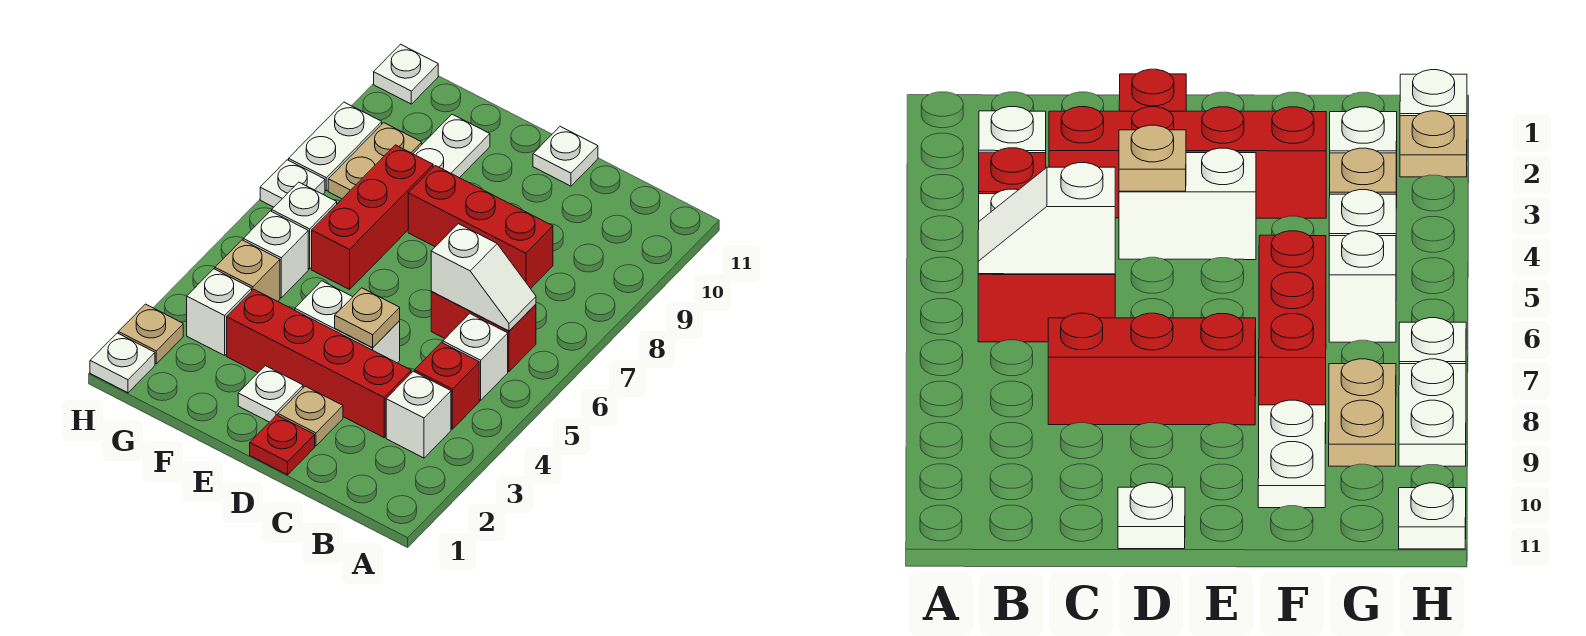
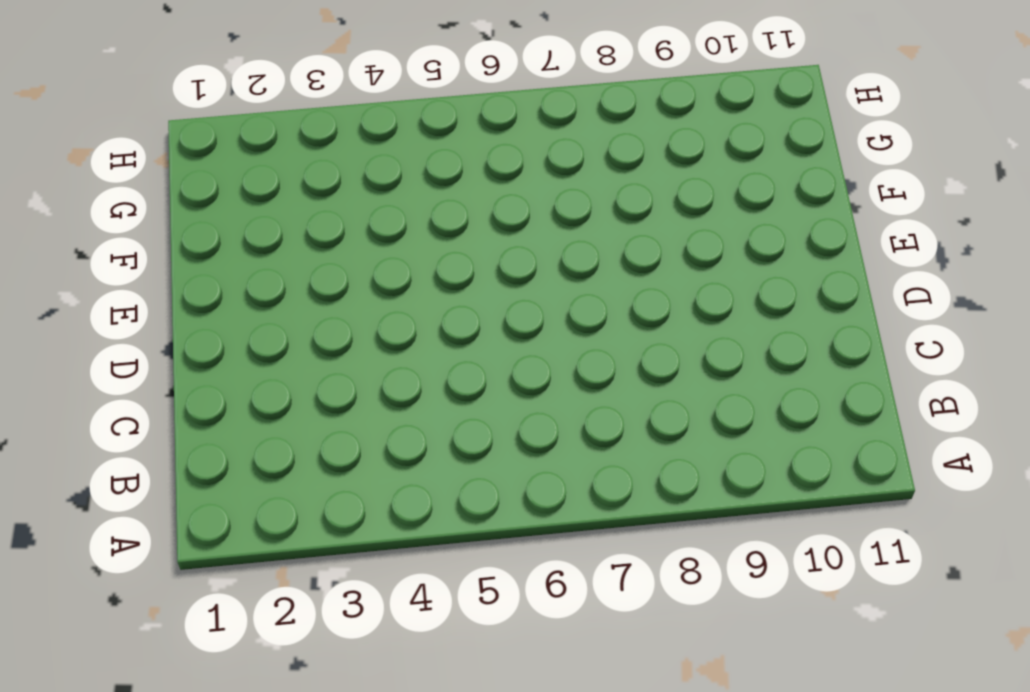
none -> white brick B3 level 1
none -> red brick B4 level 1
none -> white brick B5 level 1

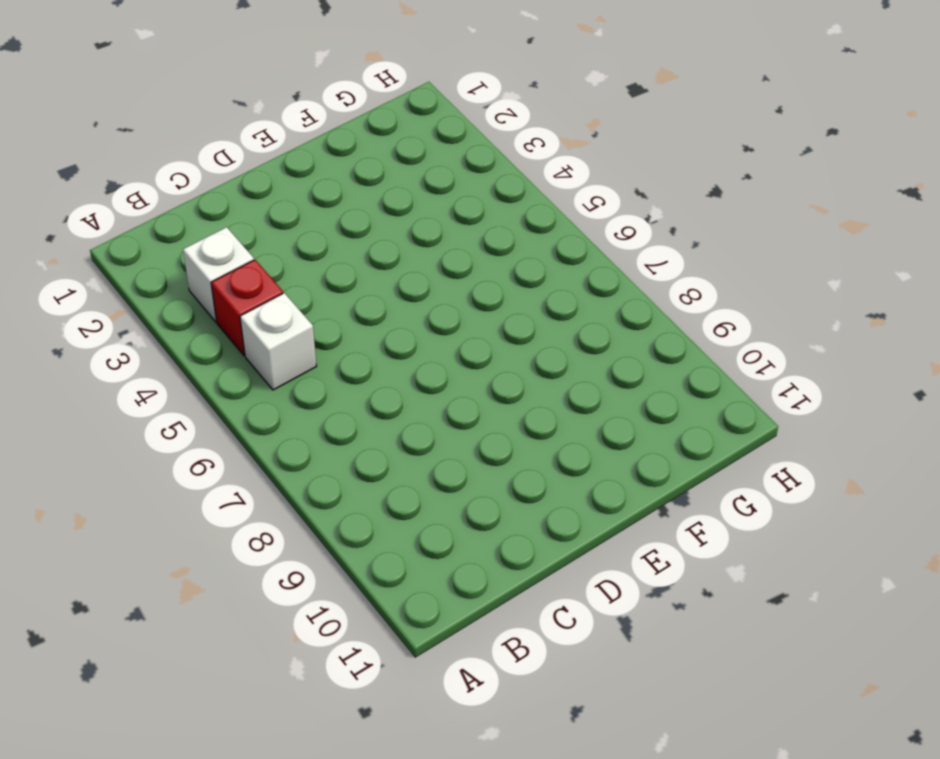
none -> red brick B6:C6 level 1
none -> red brick C3:F3 level 1
none -> red brick C8:E8 level 1

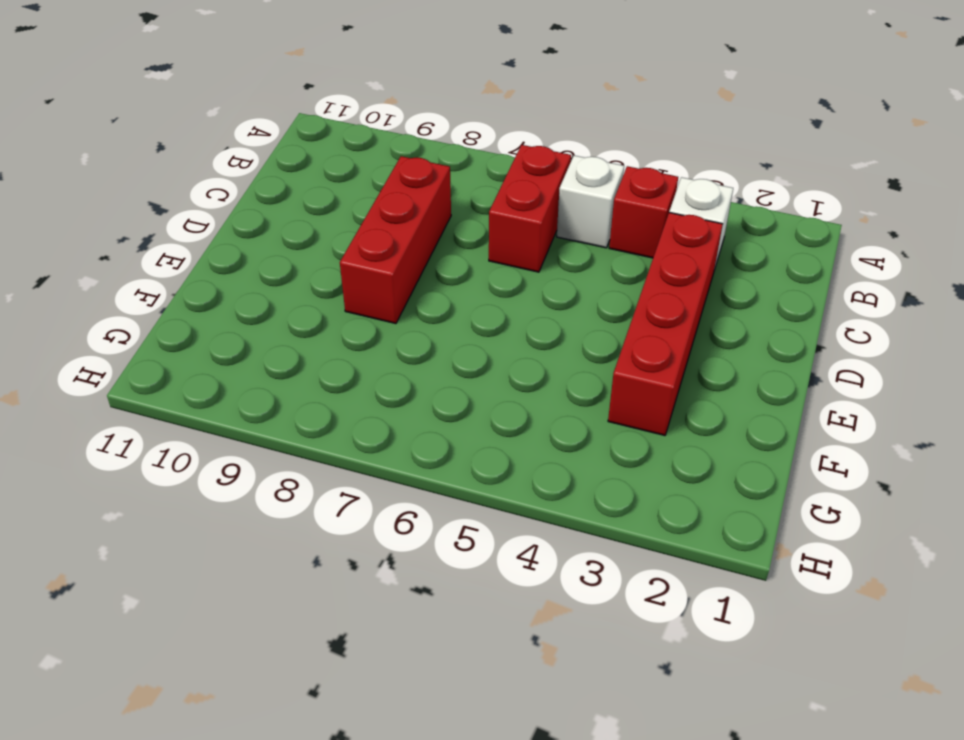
none -> red plate D1 level 1
none -> tan plate D2 level 1
none -> white brick D4:E4 level 1

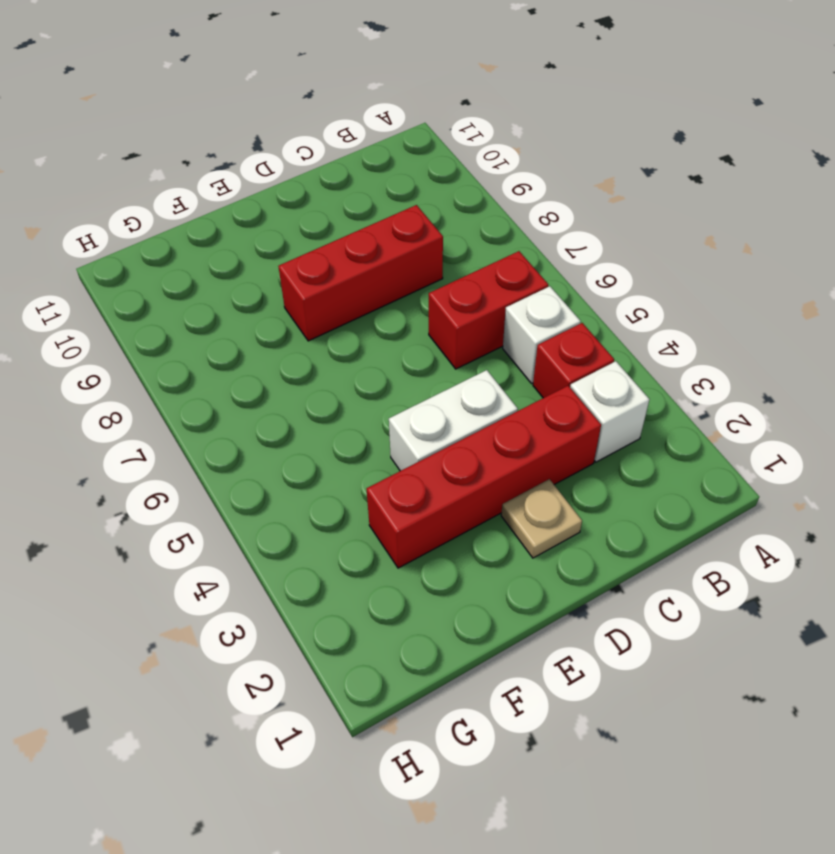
none -> red plate D1 level 1
none -> white plate D11 level 1
none -> white plate E2 level 1

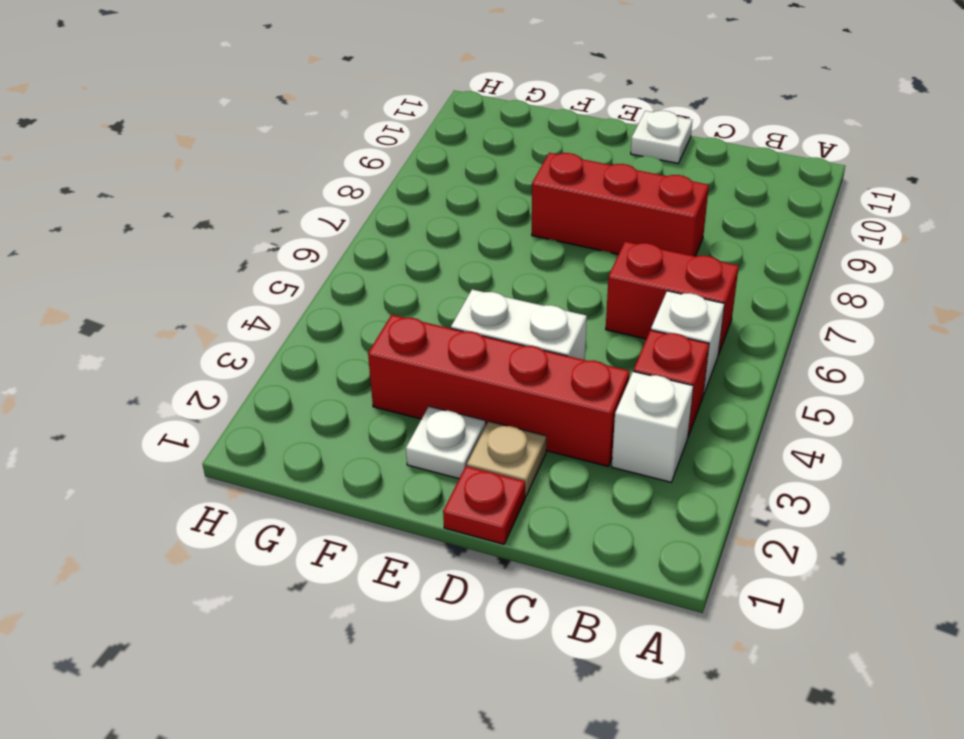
none -> red brick F6:F8 level 1
none -> white plate F9:F10 level 1
none -> white brick G3 level 1

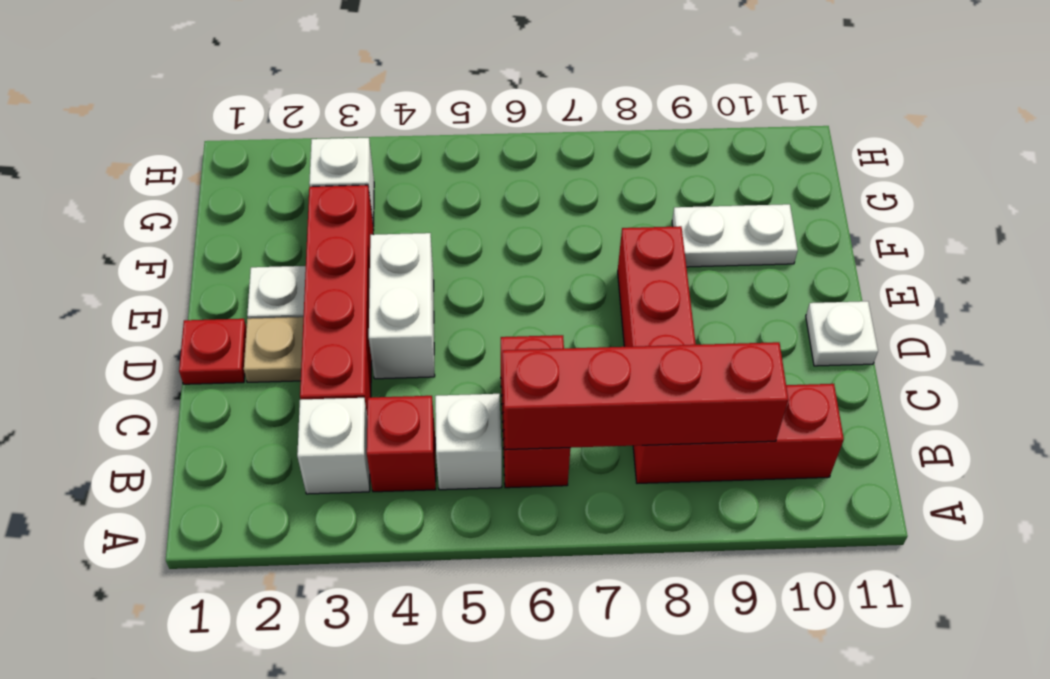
red brick B6:B9 level 2 -> white slope B6:C6 level 2 top C
red brick B8:B10 level 1 -> red brick F6:F8 level 1
none -> tan brick G4 level 1
none -> white brick G5 level 1
none -> white brick G6 level 1

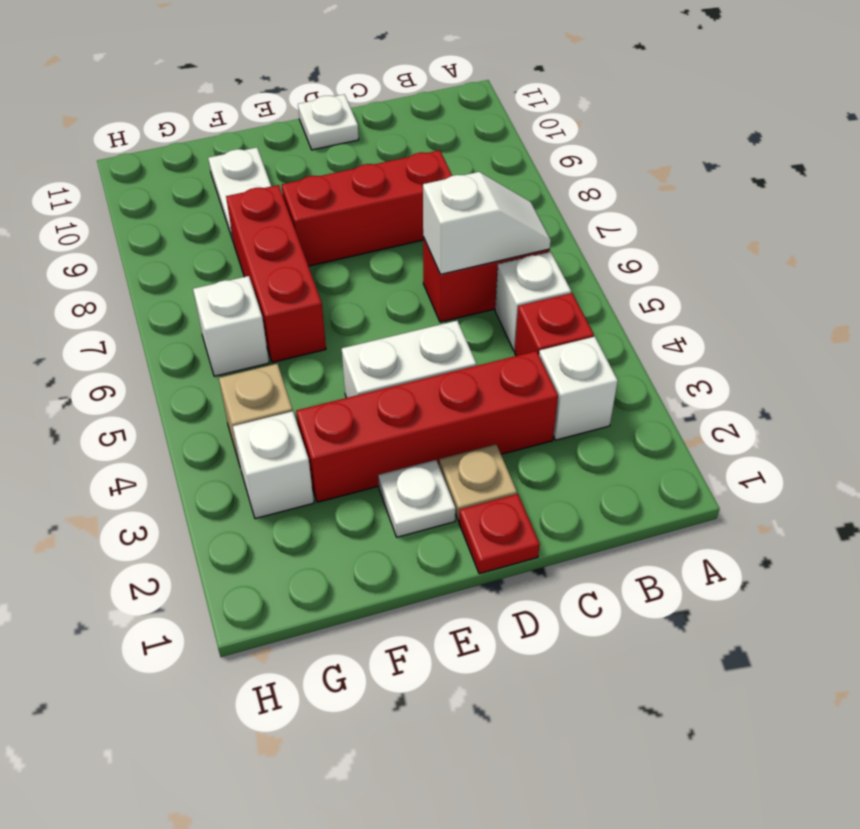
none -> white brick G5 level 1
none -> tan plate G8:G9 level 1
none -> white plate H1 level 1

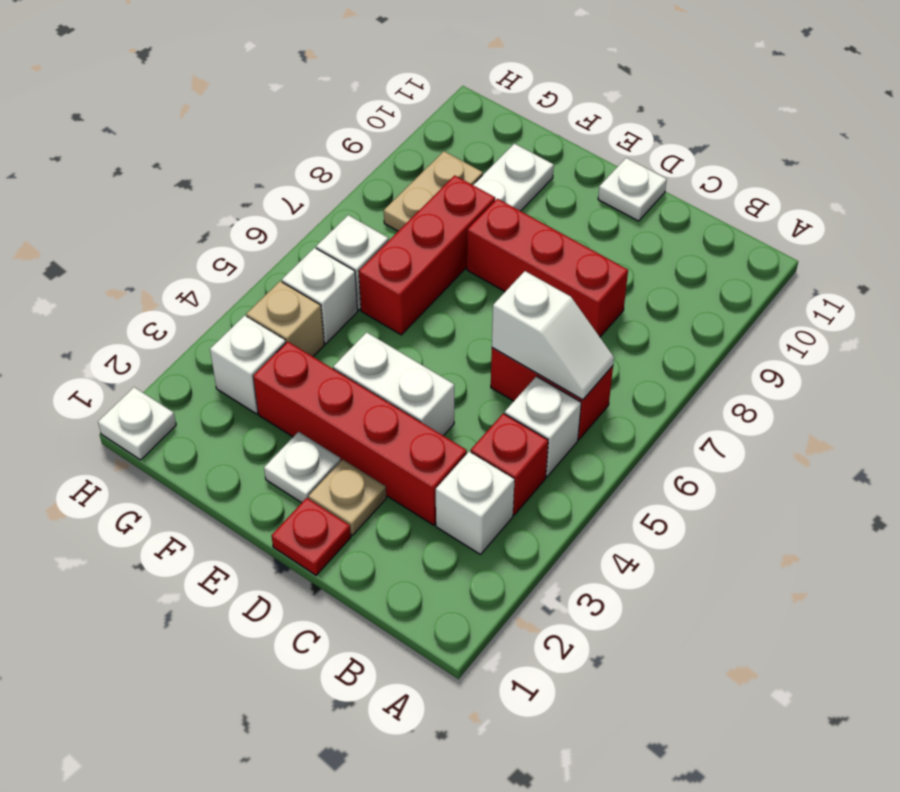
none -> tan plate H2 level 1
none -> white plate H7 level 1
none -> white plate H8:H9 level 1

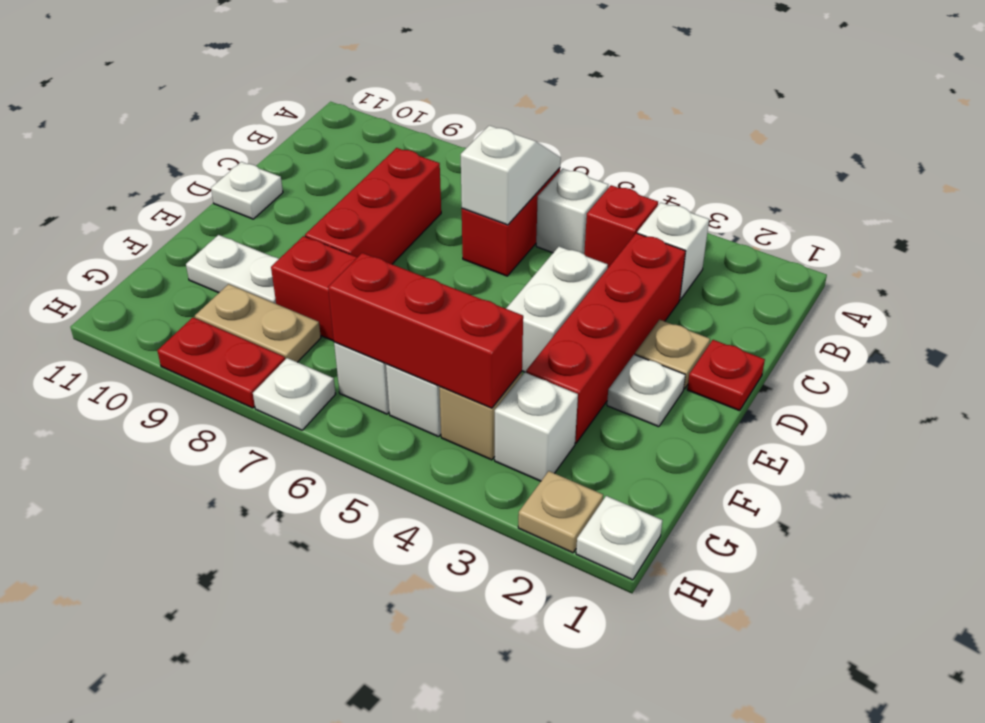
red brick G4:G6 level 2 -> none
red plate H8:H9 level 1 -> white plate H8:H9 level 1
none -> white plate H11 level 1
none -> tan plate D4 level 2

